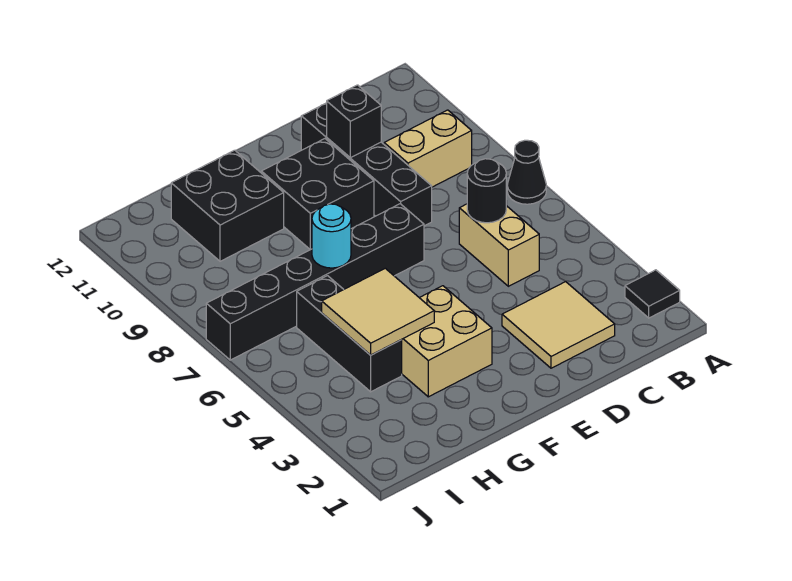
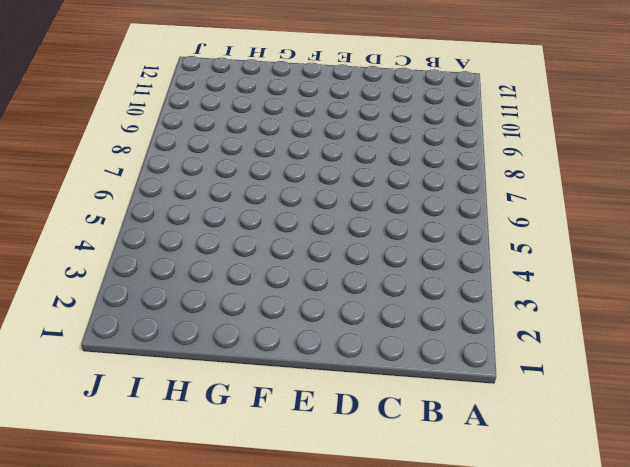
none -> black tile A2 level 1
none -> black cone A7 level 1
none -> tan brick B9:C9 level 1

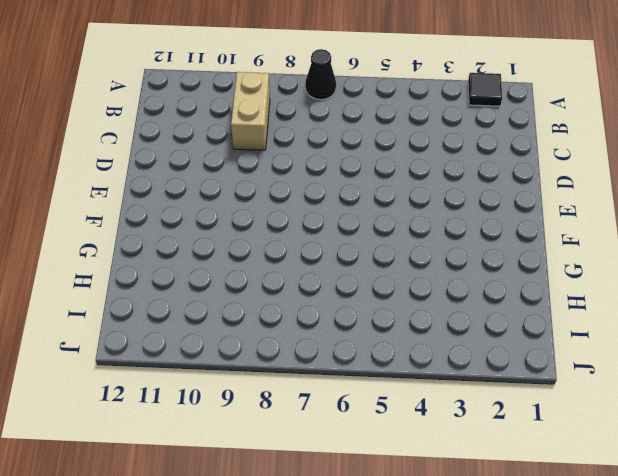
none -> tan tile C2:D3 level 1
none -> tan brick C5:C6 level 1
none -> black brick D8:D11 level 1

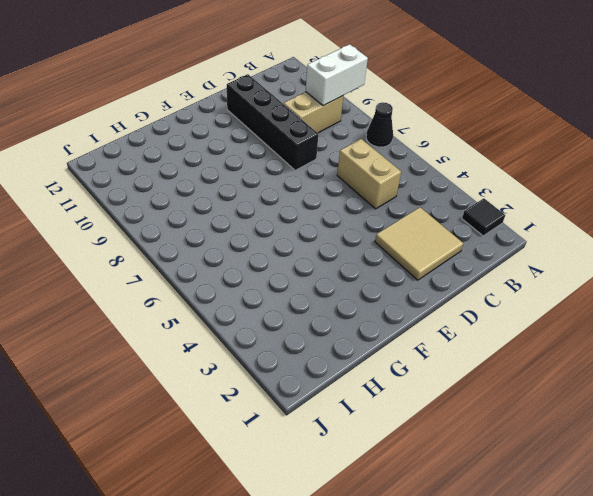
white brick A9:B9 level 2 -> none
none -> black brick E7:J7 level 1
none -> black brick E9:F10 level 1
none -> tan brick F3:G4 level 1

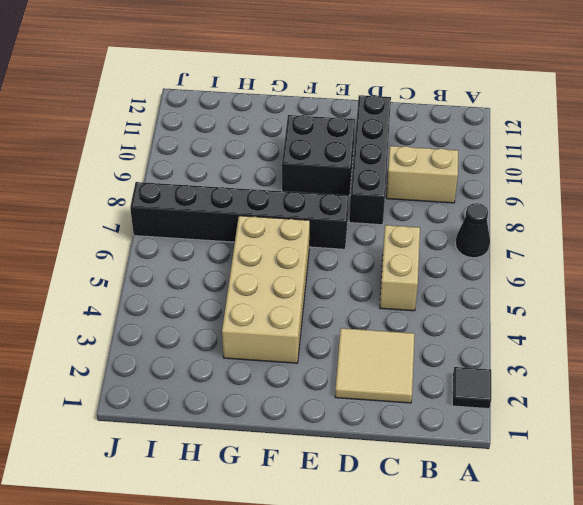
tan brick F3:G6 level 1 -> tan brick F3:G4 level 1
none -> black brick G10:H11 level 1
none -> black brick H4:H6 level 1
none -> black round brick C6 level 2

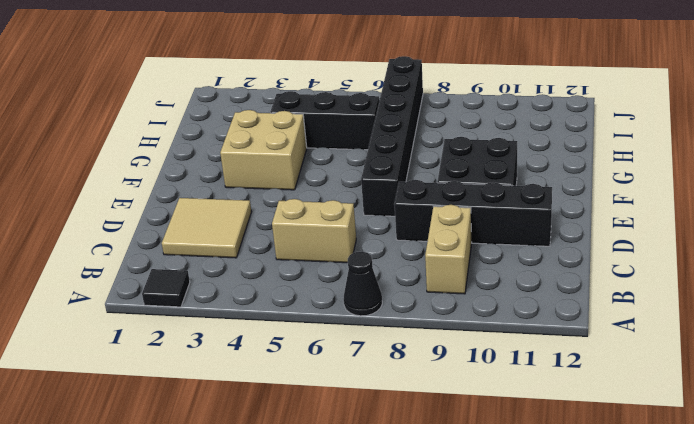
none -> black brick G10:H11 level 1
none -> black round brick C6 level 2
none -> black brick D10 level 2

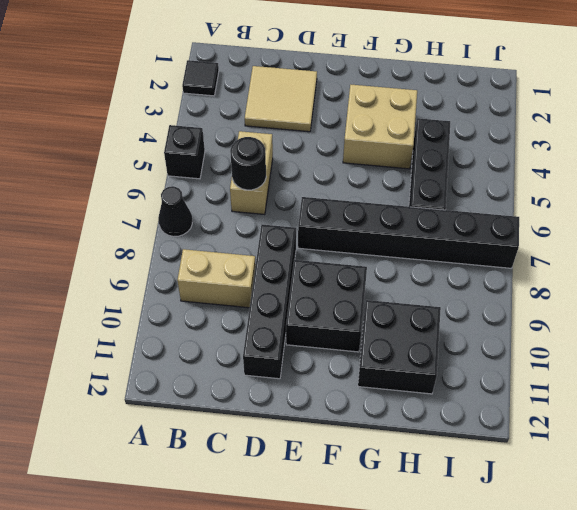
black brick A5 level 1 -> black brick D10 level 2
none -> tan tile G4:H5 level 2
none -> cyan round brick G7 level 2

